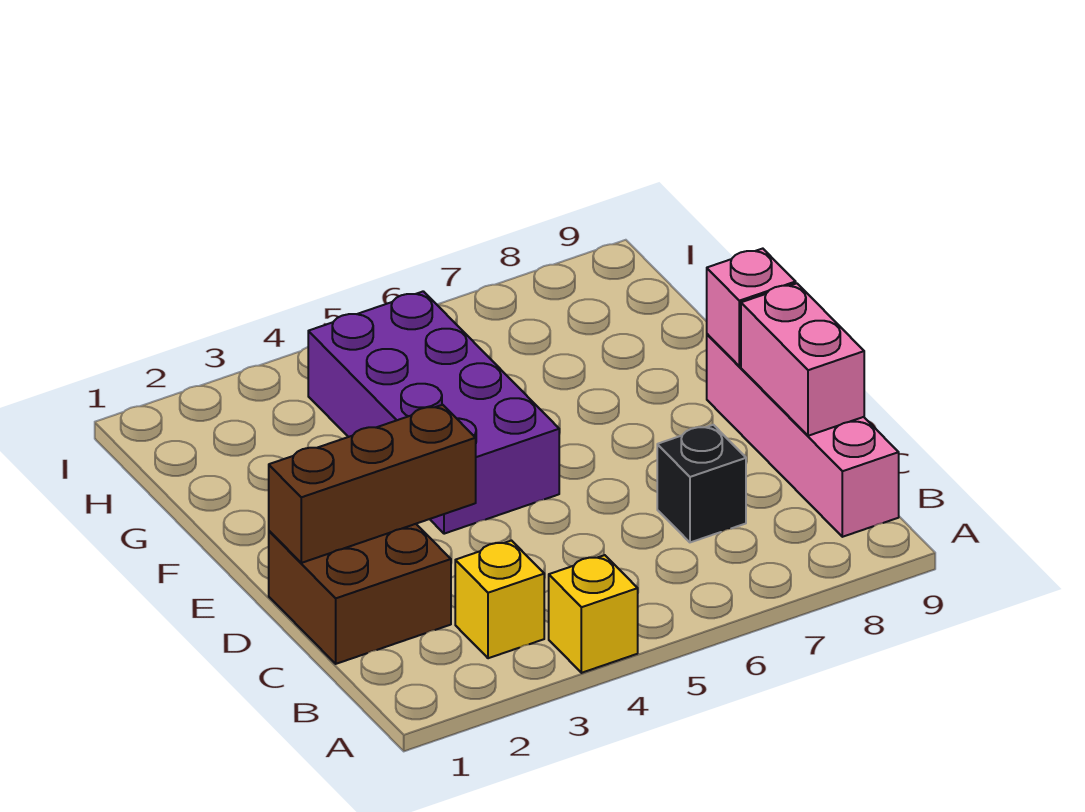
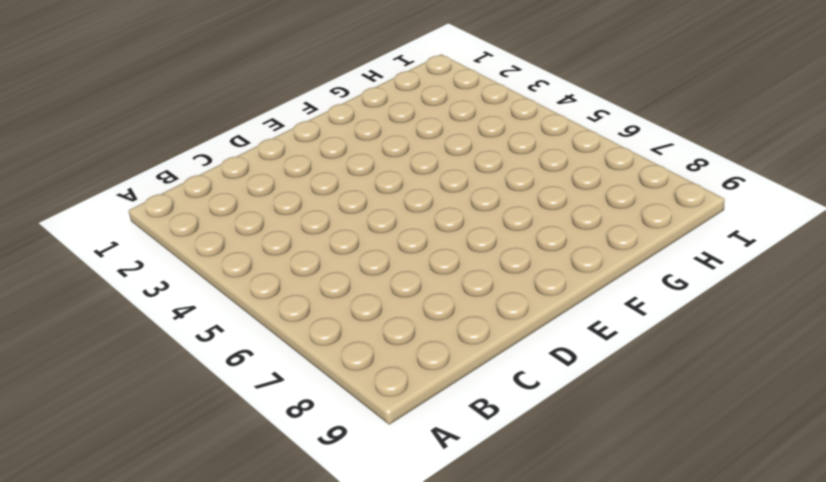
none -> yellow brick A4 level 1
none -> yellow brick B3 level 1

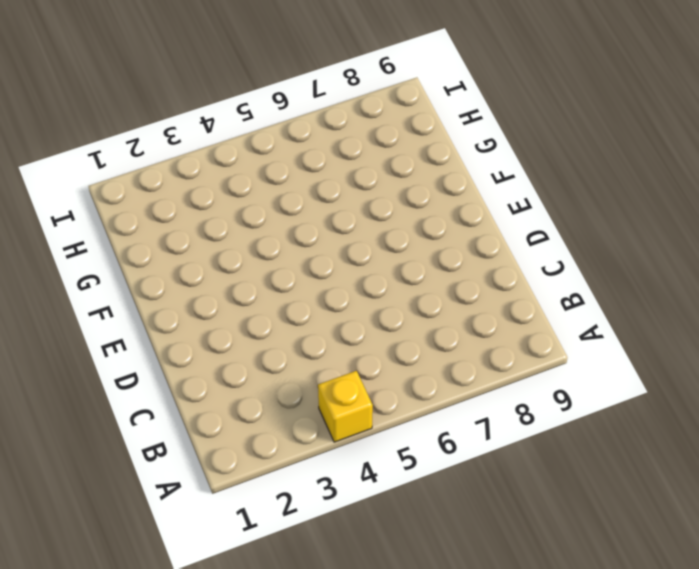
none -> yellow brick B3 level 1
none -> pink brick B9:E9 level 1

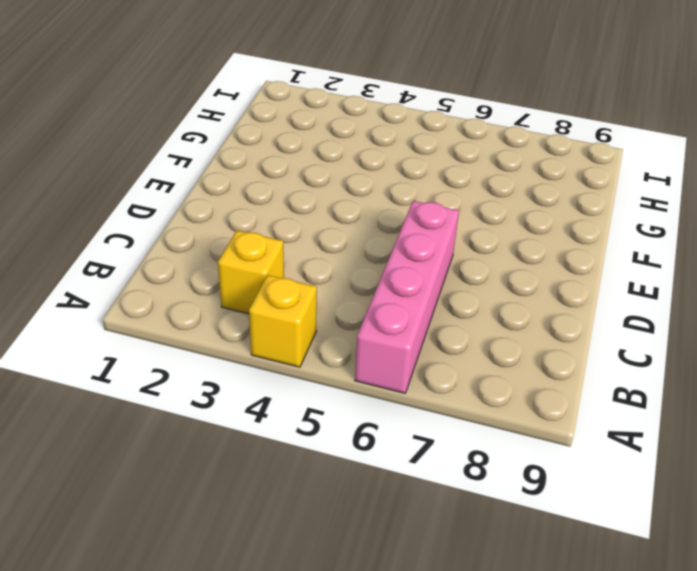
pink brick A6:D6 level 1 -> pink brick B9:E9 level 1
none -> brown brick C1:D2 level 1
none -> black brick C7 level 1

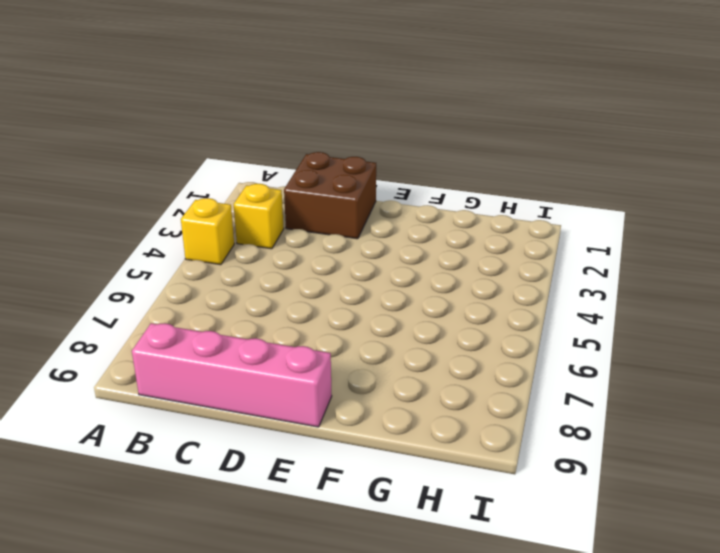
none -> black brick C7 level 1
none -> purple brick E4:H5 level 1

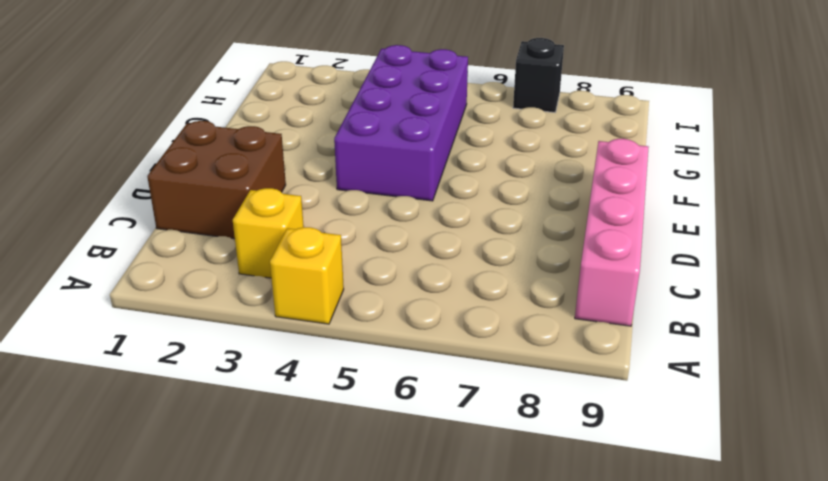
black brick I7 level 1 -> black brick C7 level 1
none -> pink brick C9:D9 level 2
none -> brown brick D1:D3 level 2

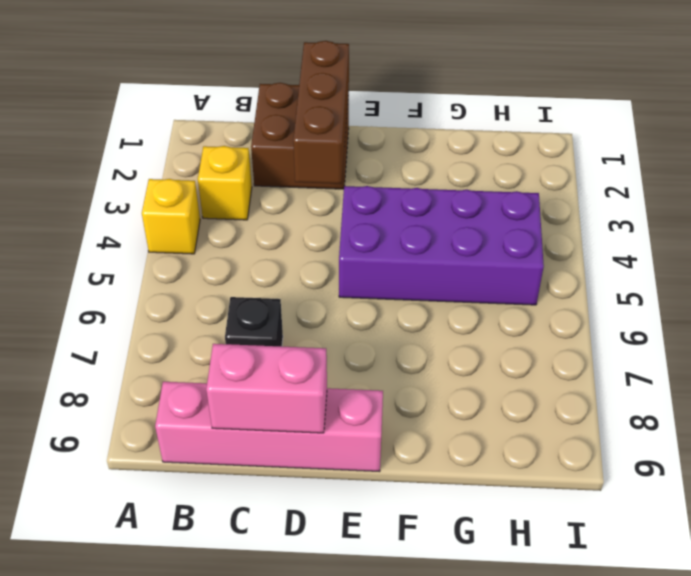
none -> pink brick E9 level 2

